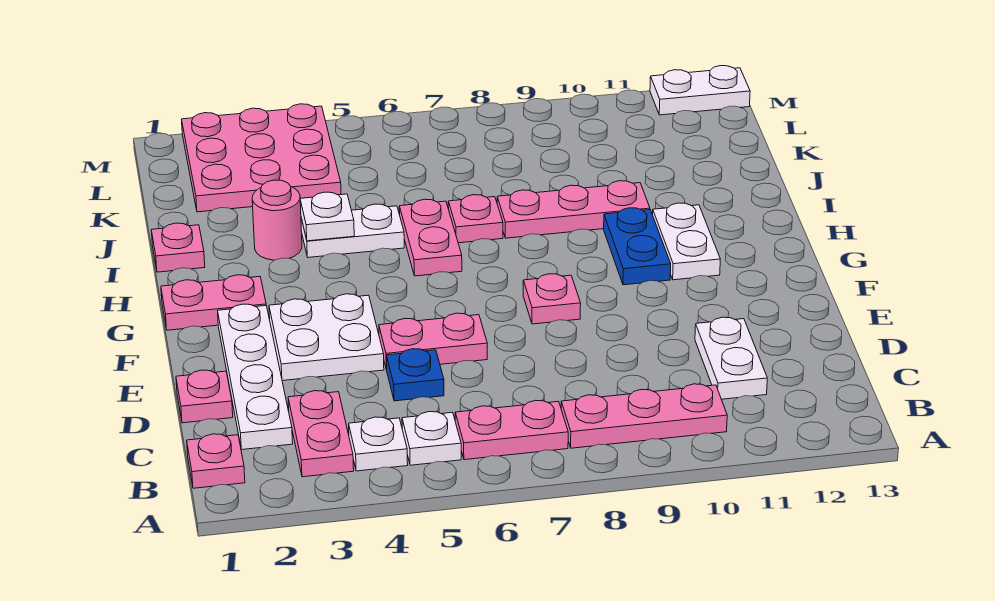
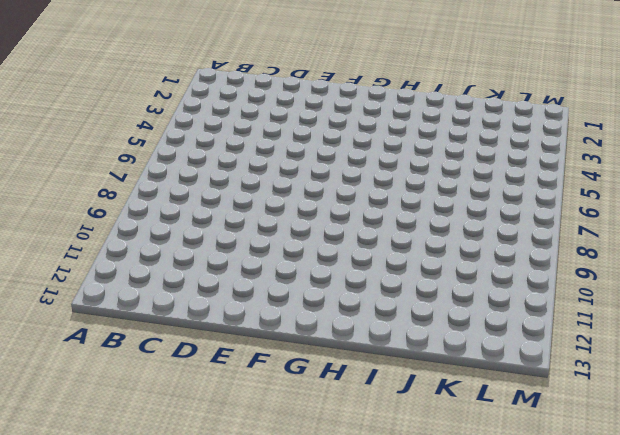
none -> pink plate B1 level 1
none -> pink plate B3:C3 level 1
none -> white plate B4 level 1

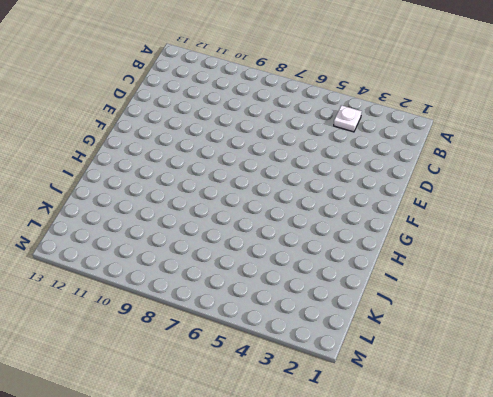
none -> pink plate B1 level 1
none -> pink plate B3:C3 level 1
none -> white plate B5 level 1

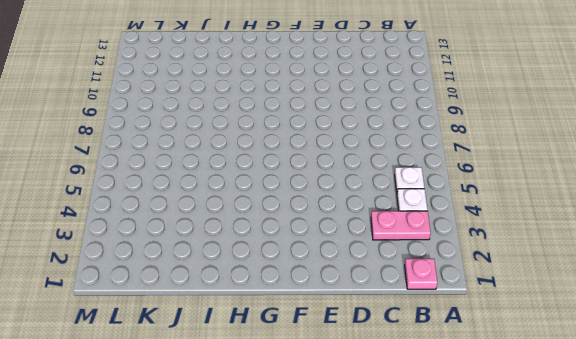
none -> pink plate B6:B7 level 1
none -> pink plate B8:B10 level 1
none -> white plate C2:F2 level 1

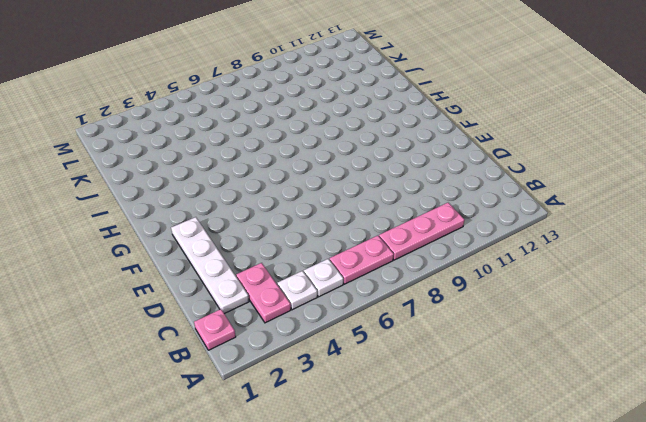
none -> white plate C11:D11 level 1
none -> pink plate D1 level 1
none -> blue plate D5 level 1

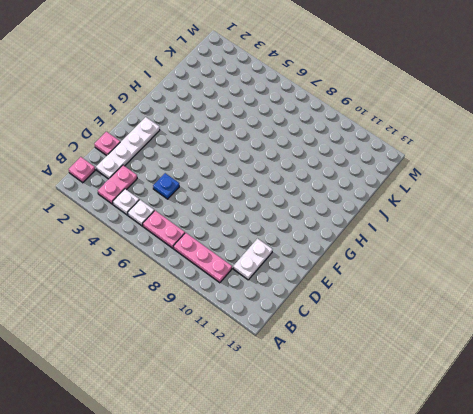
none -> white plate E3:F4 level 1
none -> pink plate E5:E6 level 1
none -> pink plate F8 level 1

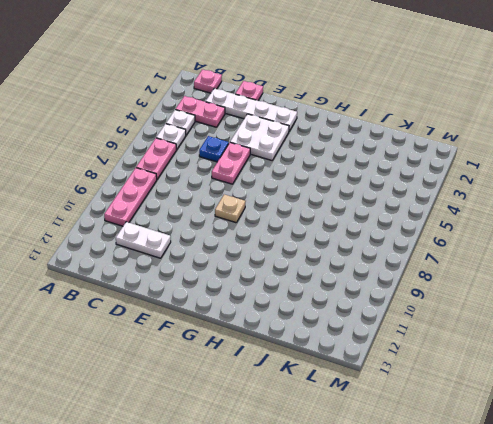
tan plate F8 level 1 -> pink plate F8 level 1
none -> pink plate G1:G2 level 1
none -> blue plate G10:H10 level 1
none -> white plate G11:H11 level 1

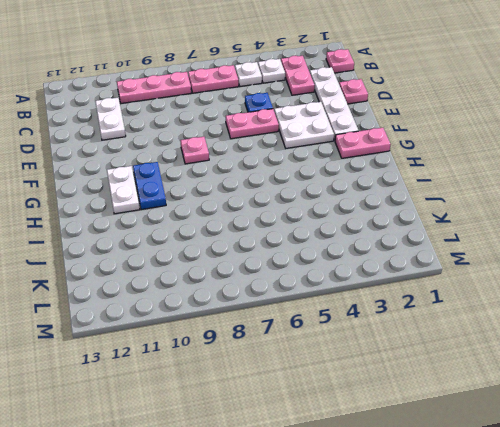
none -> pink plate H6:I6 level 1
none -> pink plate I1 level 1
none -> pink round brick I3 level 1

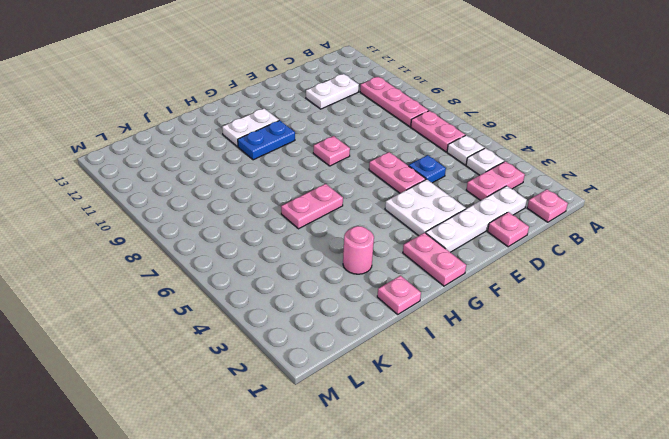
none -> white plate I4:I5 level 1
none -> pink plate I7 level 1
none -> pink plate I8:I10 level 1

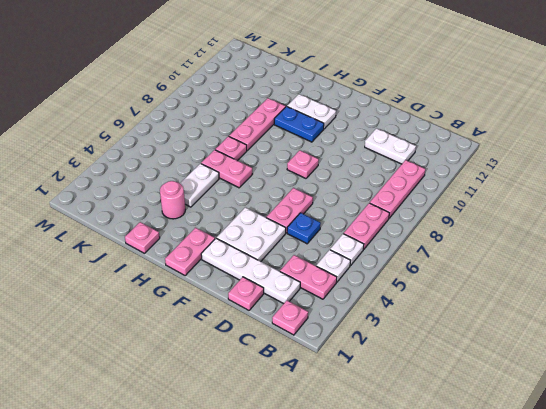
none -> pink plate K2:M4 level 1
none -> white plate M12:M13 level 1
none -> white plate I4 level 2

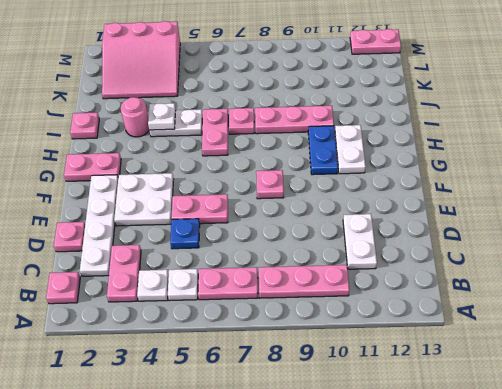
pink slope K2:M4 level 1 top M -> pink plate K2:M4 level 1
pink plate M12:M13 level 1 -> white plate M12:M13 level 1

